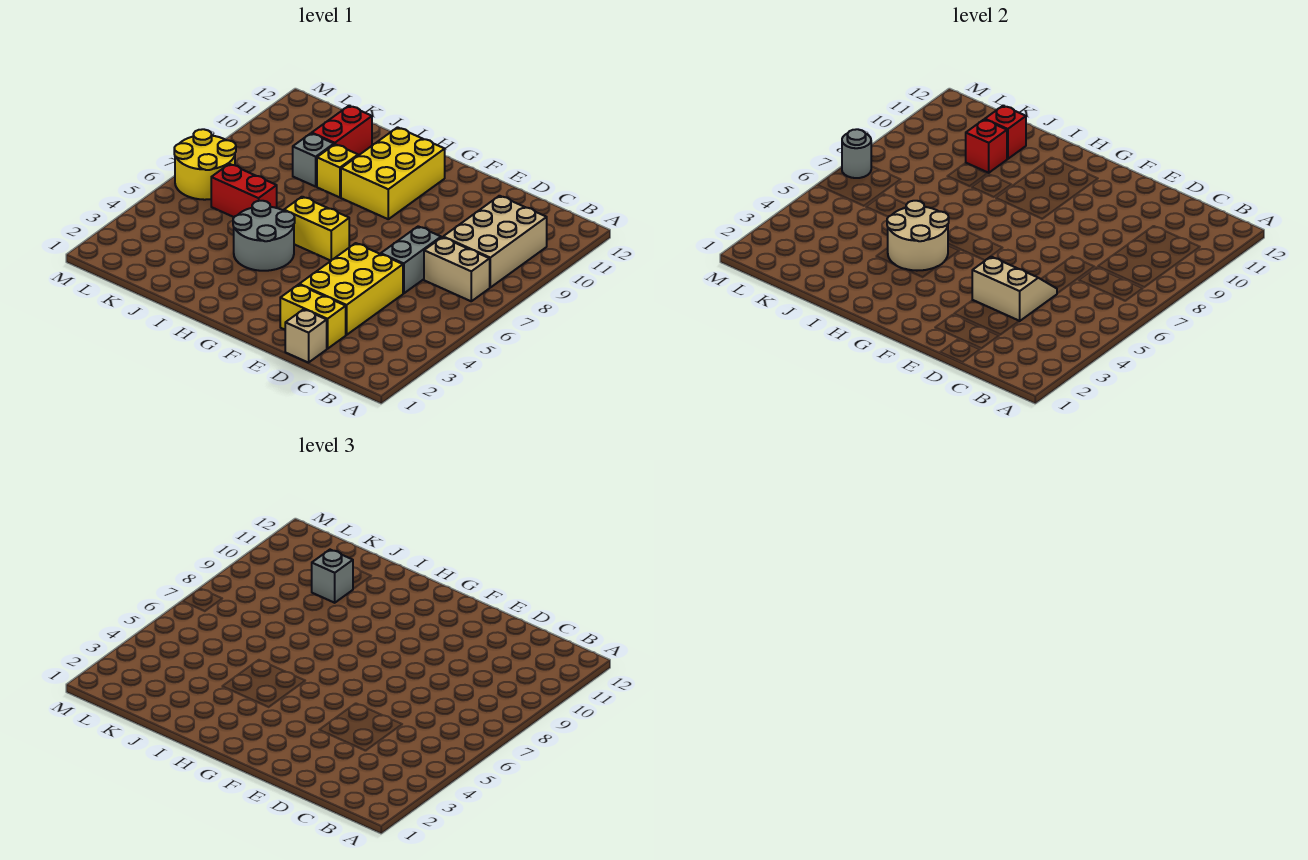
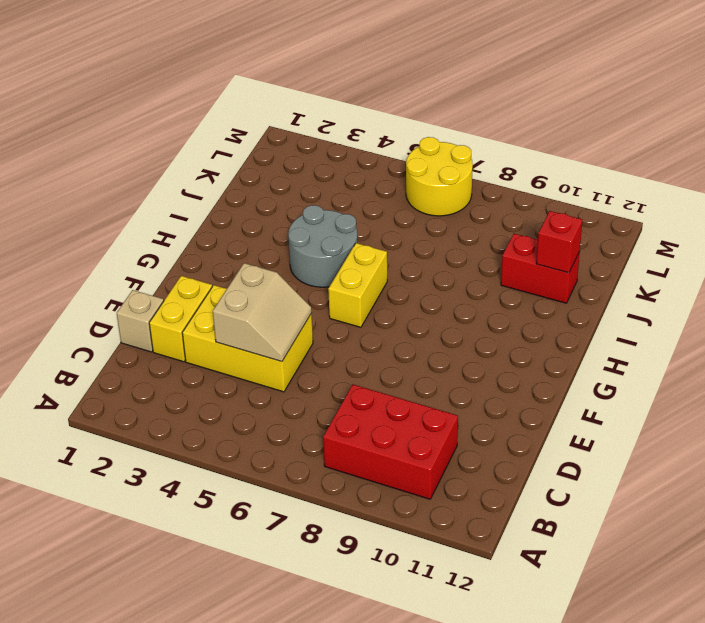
red brick B8:C10 level 1 -> tan brick B8:C10 level 1
none -> tan brick B7:C7 level 1
none -> grey brick D6:D7 level 1
none -> yellow brick G9:H11 level 1

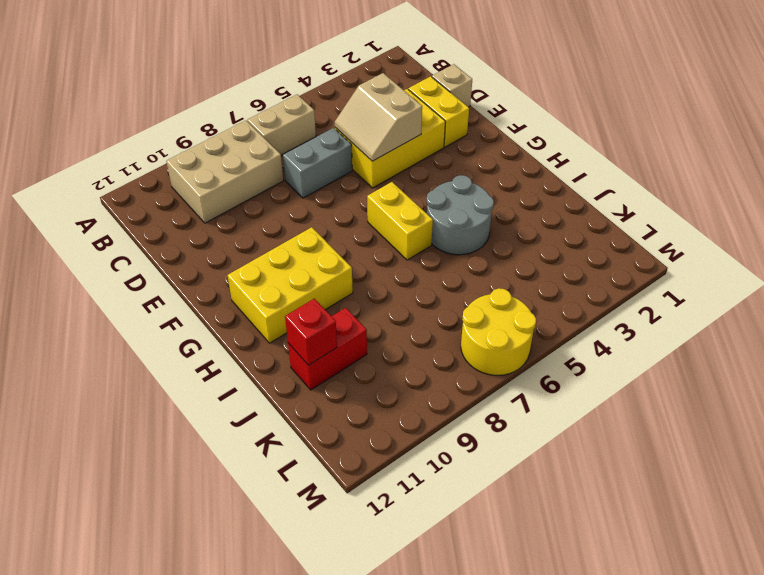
tan brick B6:B7 level 1 -> tan brick B7:C7 level 1
none -> yellow brick I9 level 1
none -> red brick J6:K6 level 1
none -> grey brick J9 level 1

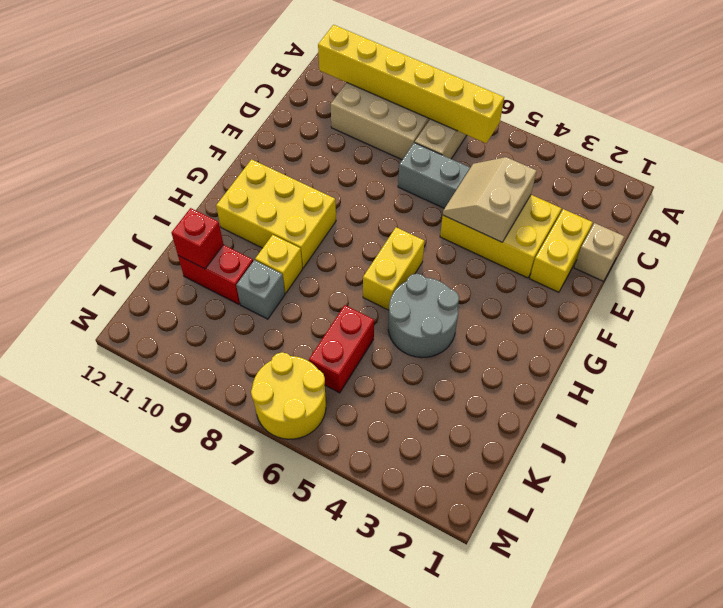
yellow brick B6:B11 level 2 -> none
none -> tan round brick H4:I5 level 2
none -> red brick J10 level 2
none -> grey round brick M7 level 2

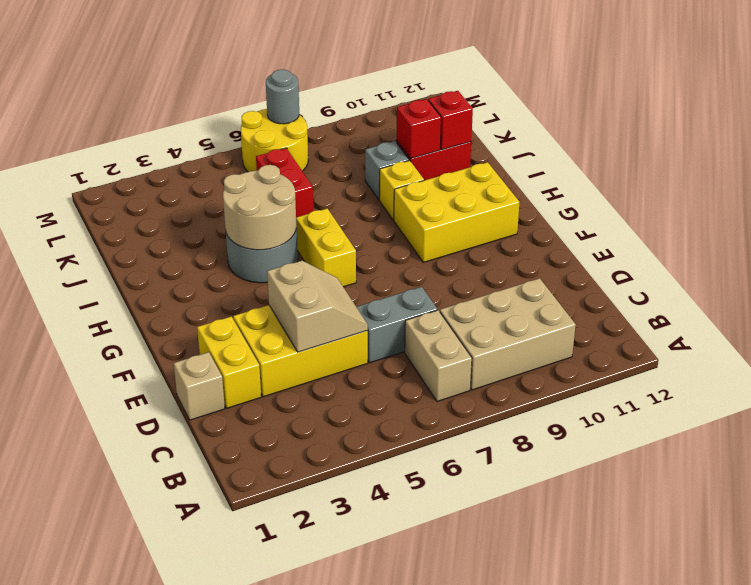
none -> grey brick J10 level 3

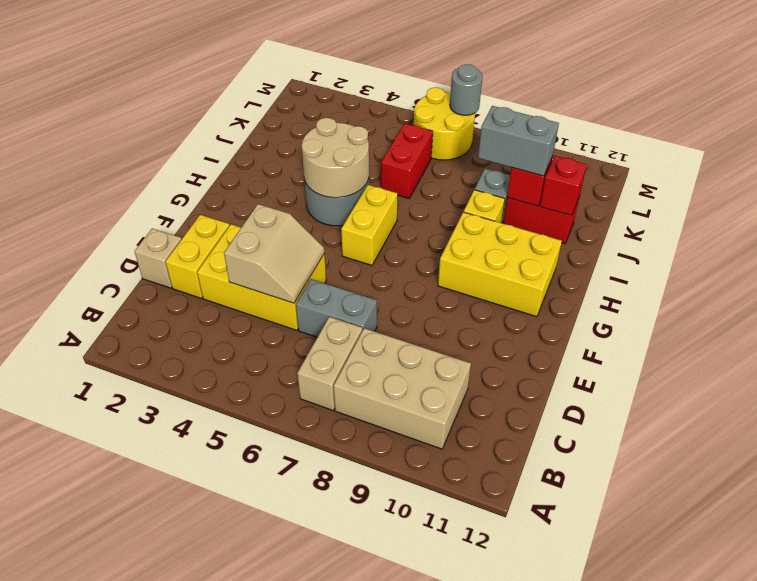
grey brick J9:J10 level 3 -> grey brick J10 level 3

